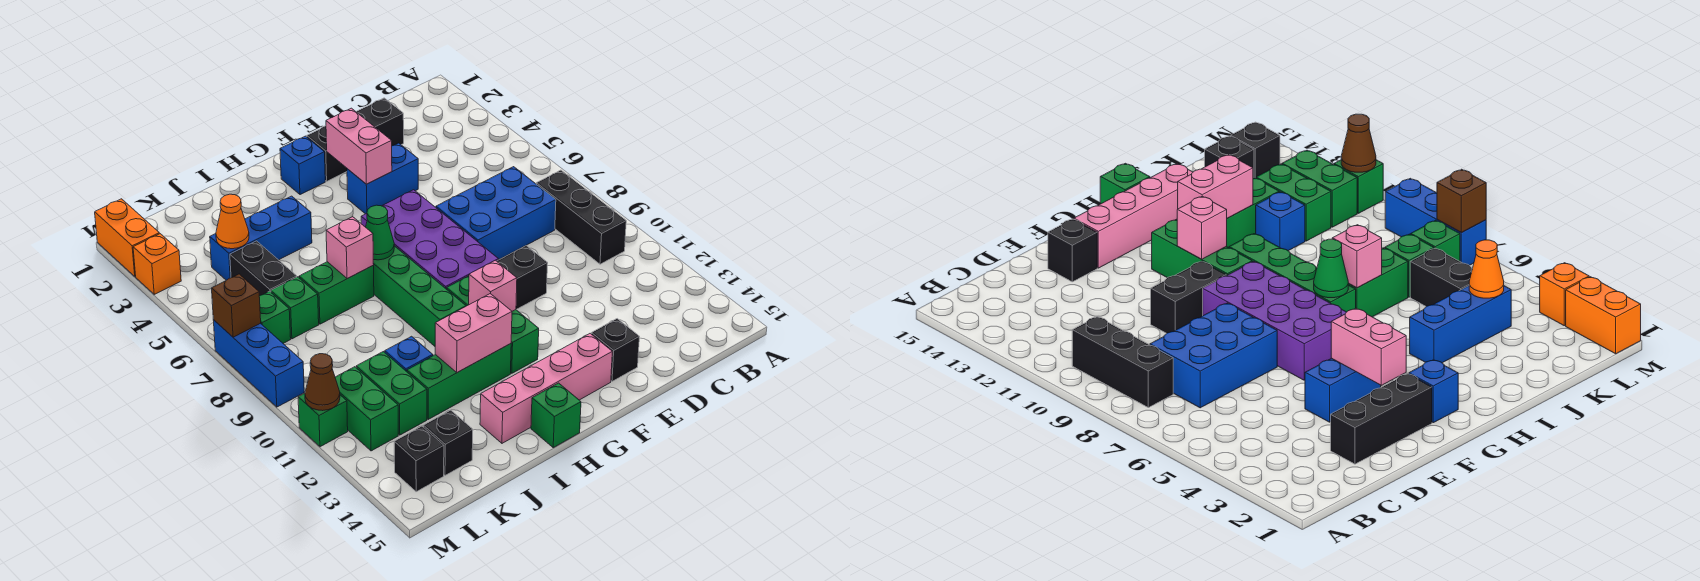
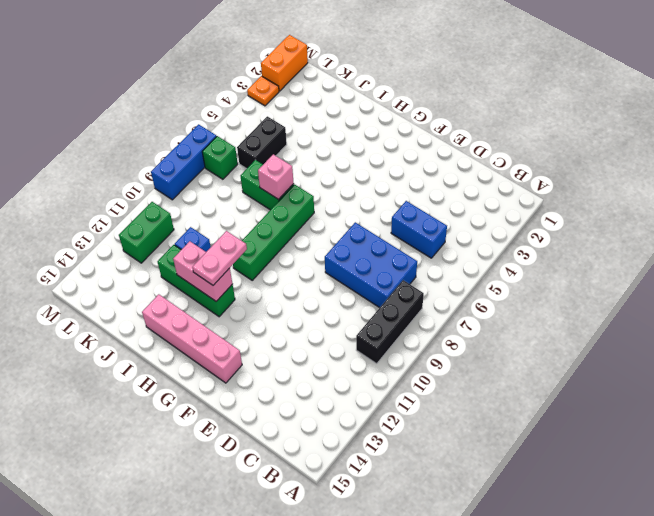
blue brick C5:D5 level 1 -> blue brick E4:F4 level 1
pink plate H11:H12 level 3 -> none
orange plate M3 level 1 -> orange brick M3 level 1
none -> black brick D2:F2 level 1
none -> black brick E10:F10 level 1
none -> black brick E14 level 1
none -> purple brick F6:G9 level 1

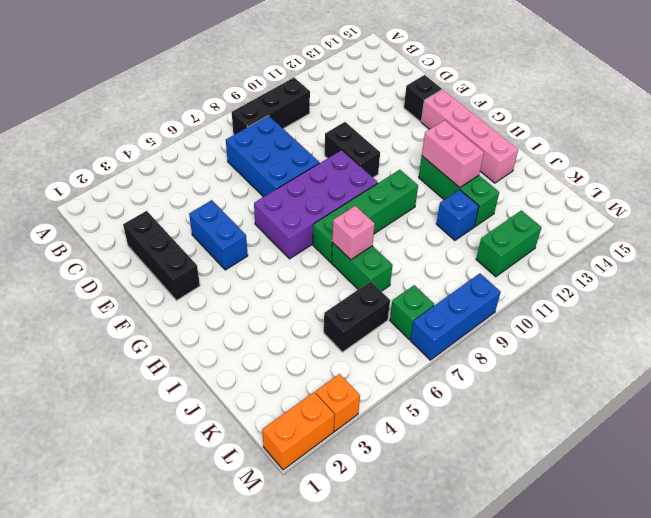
none -> blue brick G2 level 1
none -> green brick G10:G12 level 1
none -> green brick H15 level 1
none -> blue brick I4:K4 level 1

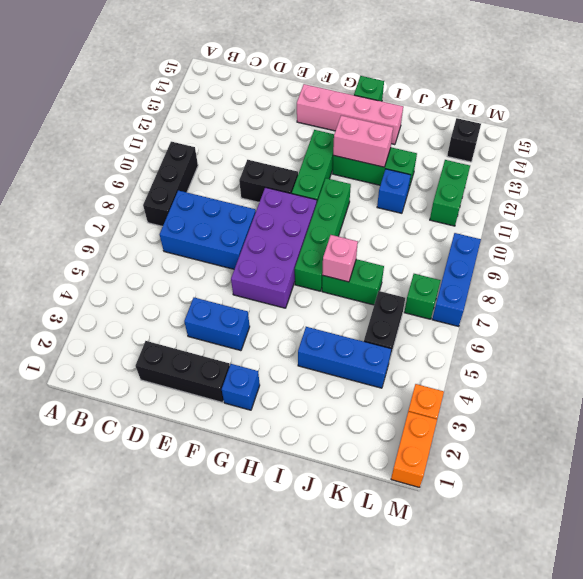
none -> black brick E14 level 1
none -> green brick K7 level 1
none -> green brick K11:K12 level 1
none -> black brick K14 level 1

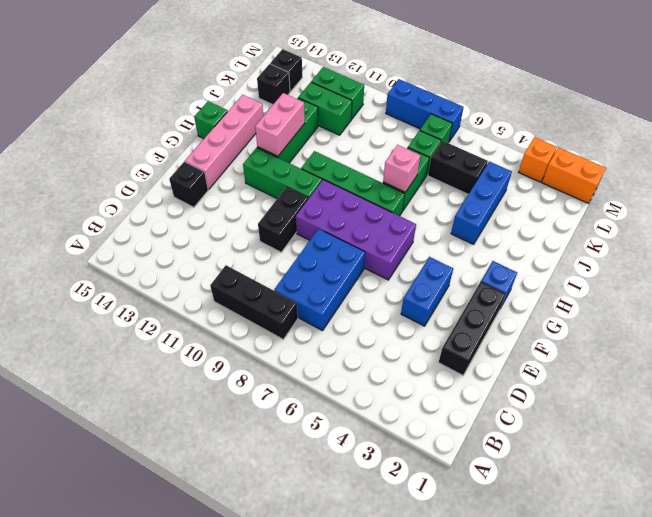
none -> blue brick J11 level 1
none -> green brick M11 level 1
none -> pink brick F3:F4 level 2
none -> pink brick G11 level 2

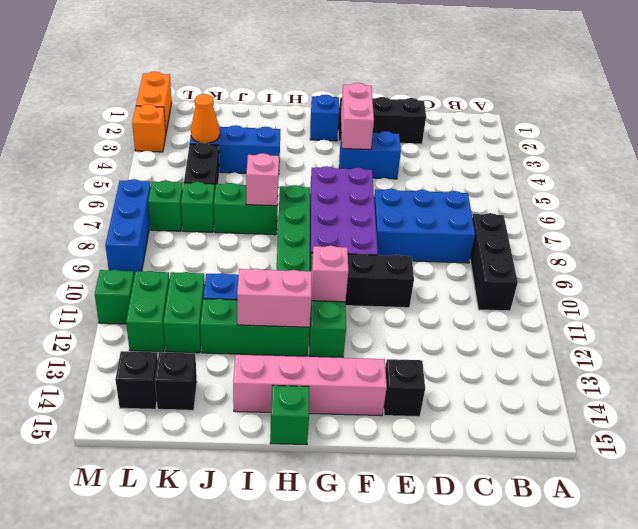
none -> green cone H7 level 2
none -> brown brick M7 level 2
none -> brown cone M11 level 2

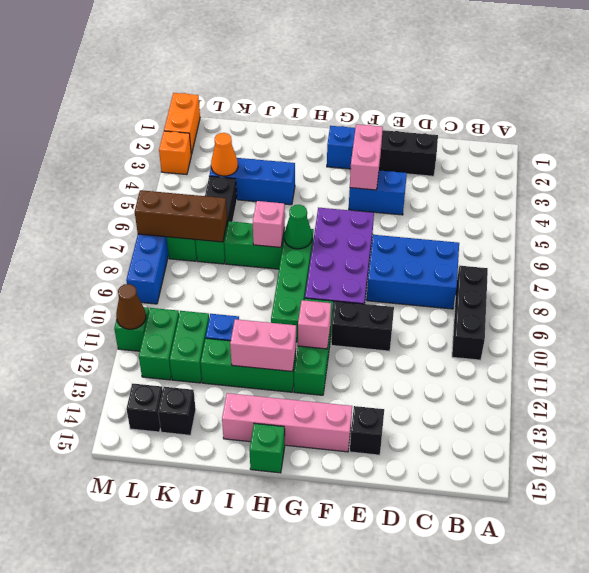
brown brick K7:M7 level 2 -> brown brick M7 level 2

